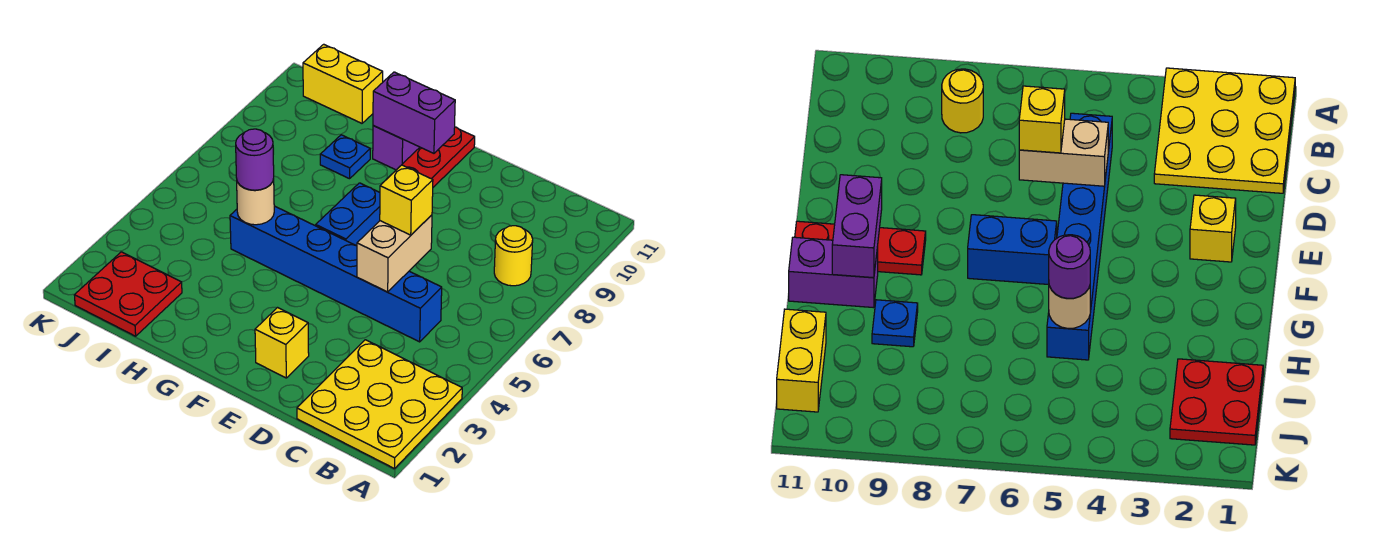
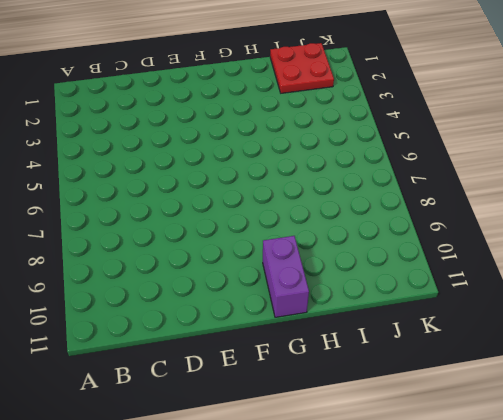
none -> yellow plate A1:C3 level 1
none -> yellow round brick B8 level 1
none -> blue brick C5:H5 level 1

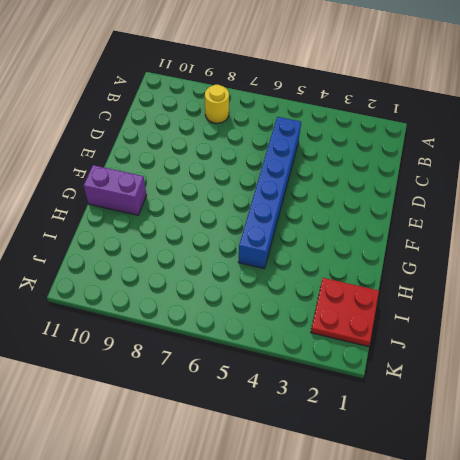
none -> yellow plate A1:C3 level 1
none -> yellow brick E2 level 1
none -> blue brick F6:F7 level 1

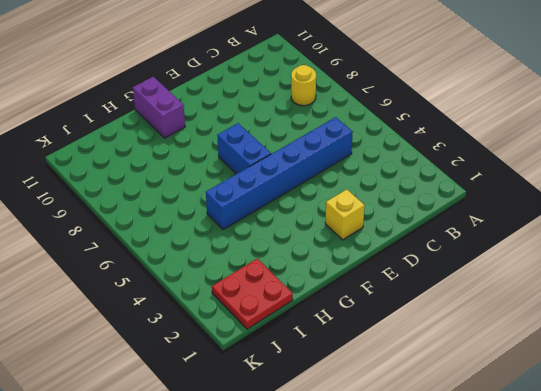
none -> yellow plate A1:C3 level 1
none -> red plate F9:F11 level 1
none -> blue plate H9 level 1

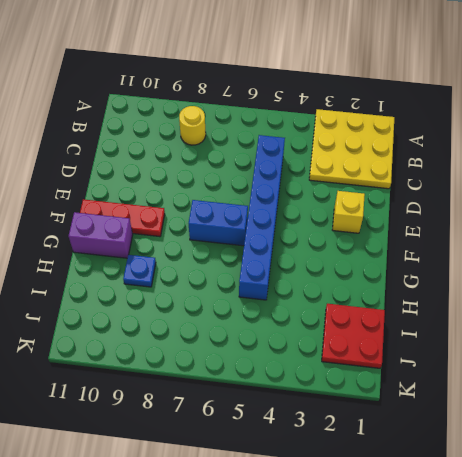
none -> yellow brick I11:J11 level 1
none -> tan brick D5:D6 level 2
none -> purple brick F10:G10 level 2

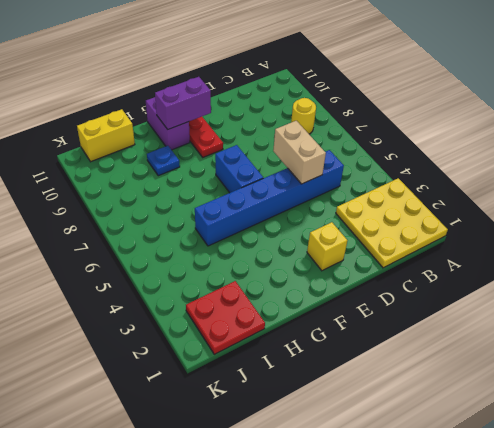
none -> tan round brick H5 level 2
none -> yellow brick D6 level 3
none -> purple round brick H5 level 3

